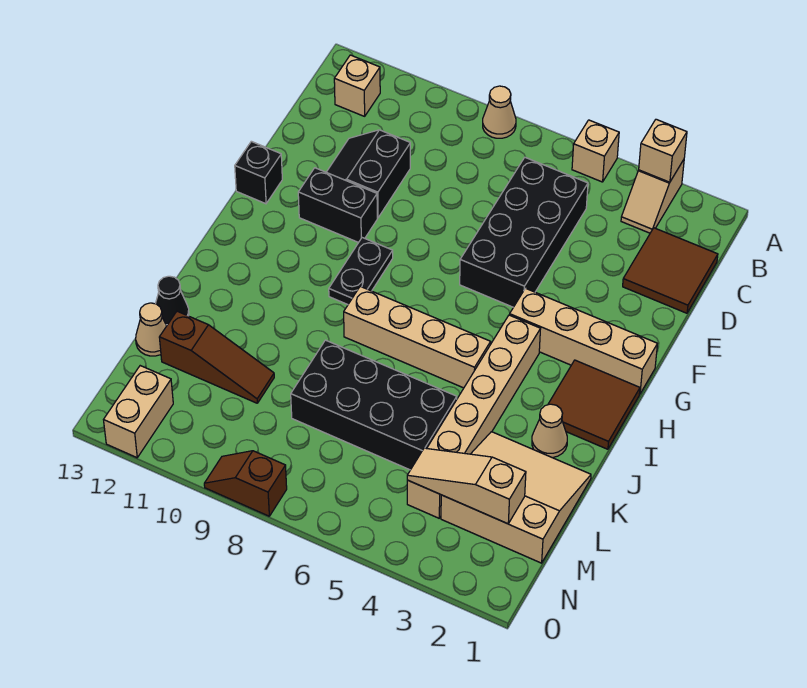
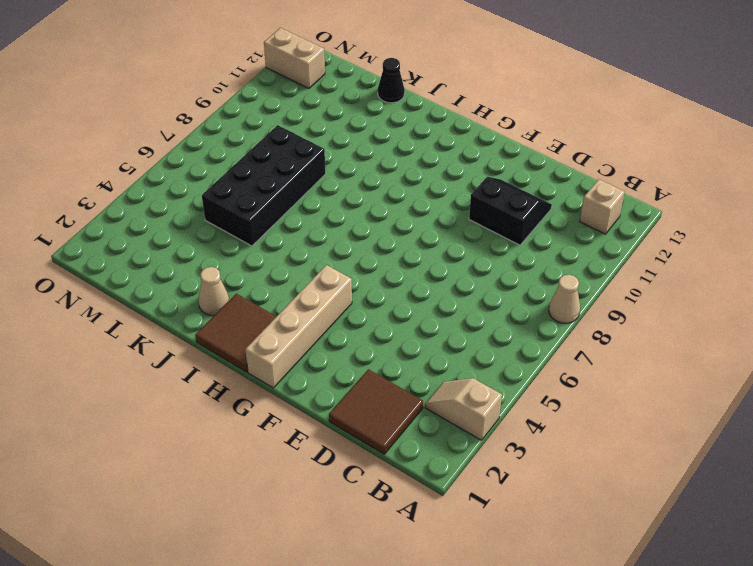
none -> tan brick A5 level 1
none -> black brick C5:F6 level 1
none -> black brick F10:F11 level 1

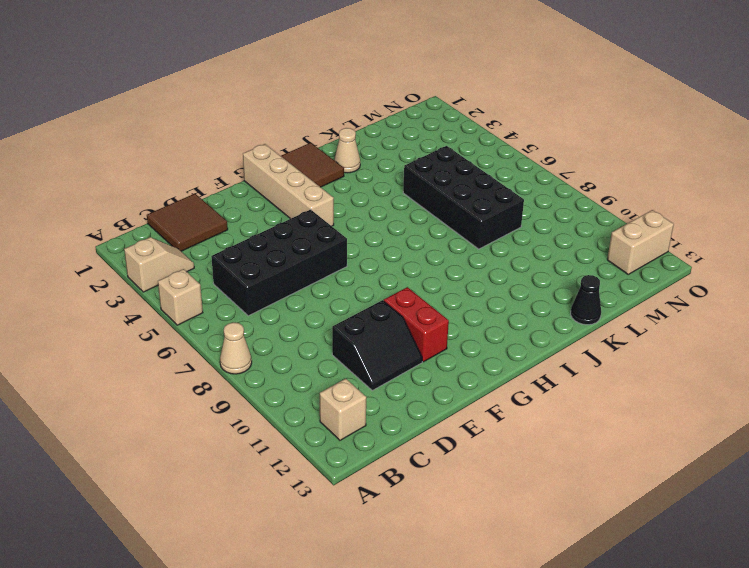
red brick F10:F11 level 1 -> black brick F10:F11 level 1
none -> black brick F13 level 1
none -> black plate G9:H9 level 1
none -> tan brick H4:M4 level 1

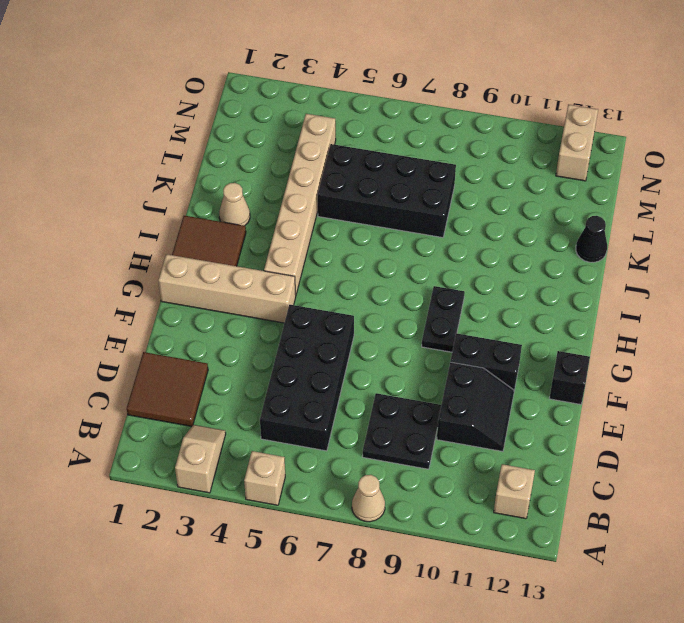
black plate C8:D9 level 1 -> none
none -> tan brick I5:I8 level 1
none -> tan slope K1:M3 level 1 top M
none -> brown slope L10:L12 level 1 top 12

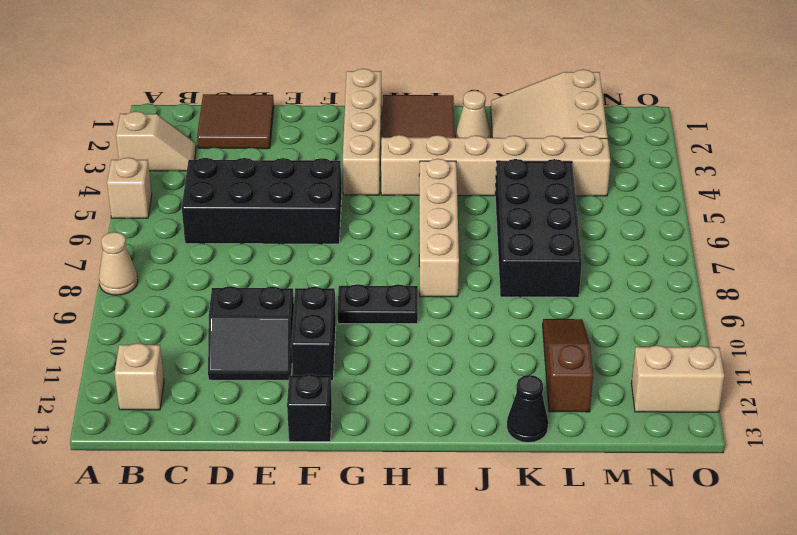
none -> tan cone L13 level 1
none -> brown slope O8:O9 level 1 top 8
none -> tan brick A3 level 2

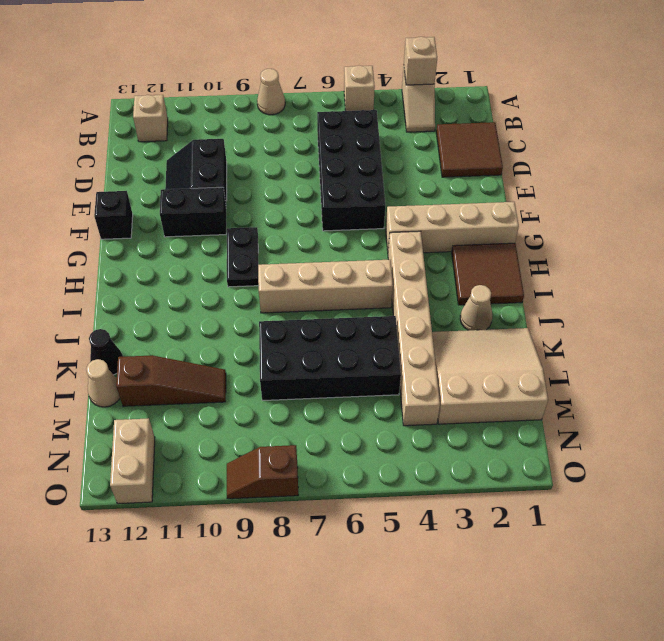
none -> tan slope M2:M4 level 2 top 2

